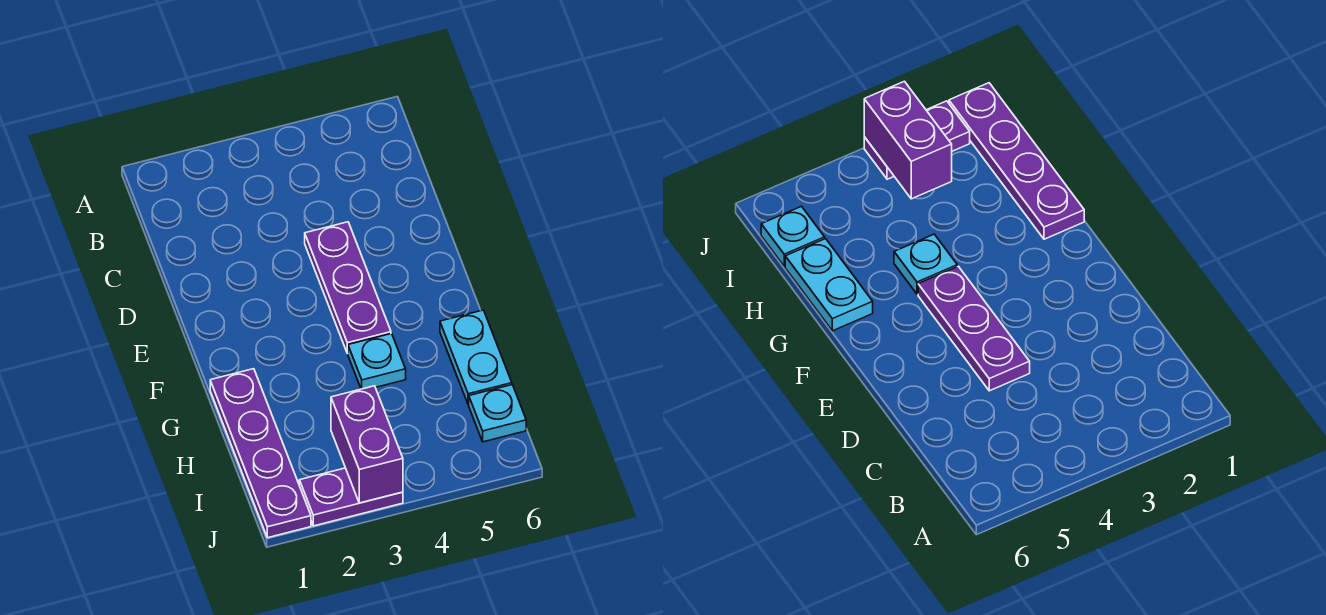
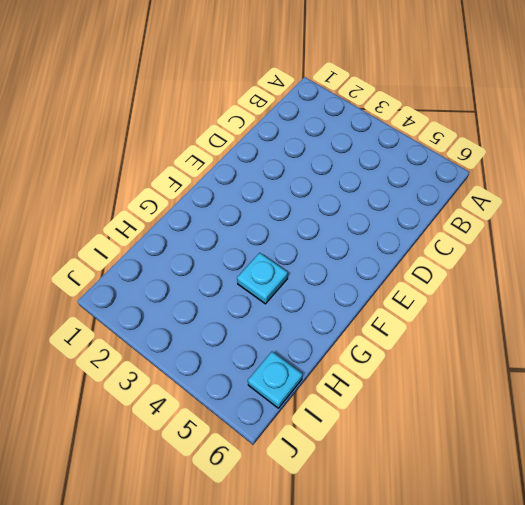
none -> purple plate D4:F4 level 1
none -> purple plate G1:J1 level 1

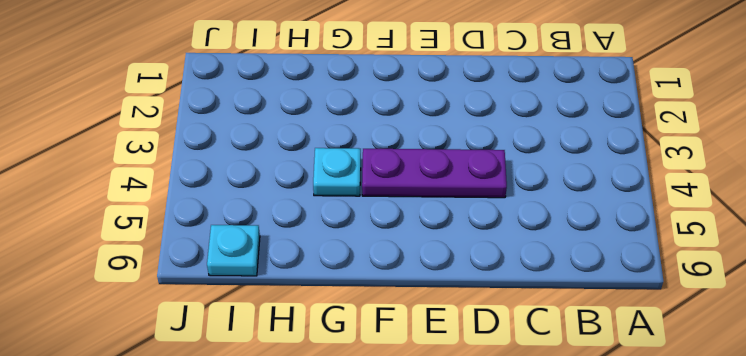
none -> purple plate G1:J1 level 1
none -> cyan plate G6:H6 level 1

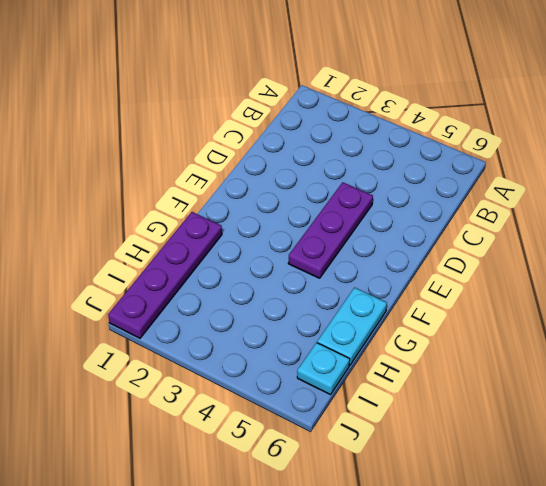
none -> cyan plate G4 level 1
none -> purple plate J2:J3 level 1

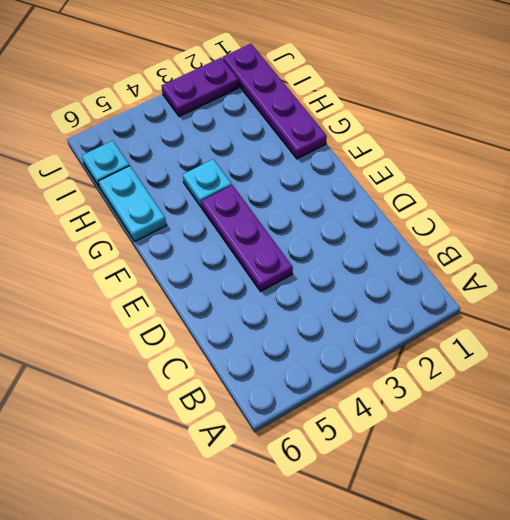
none -> purple brick I3:J3 level 2

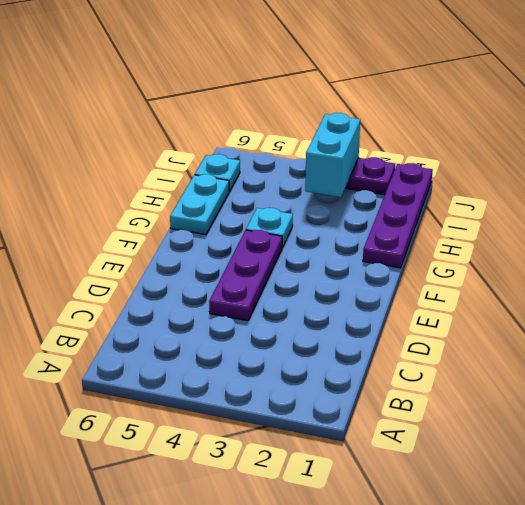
cyan brick I3:J3 level 2 -> purple brick I3:J3 level 2

